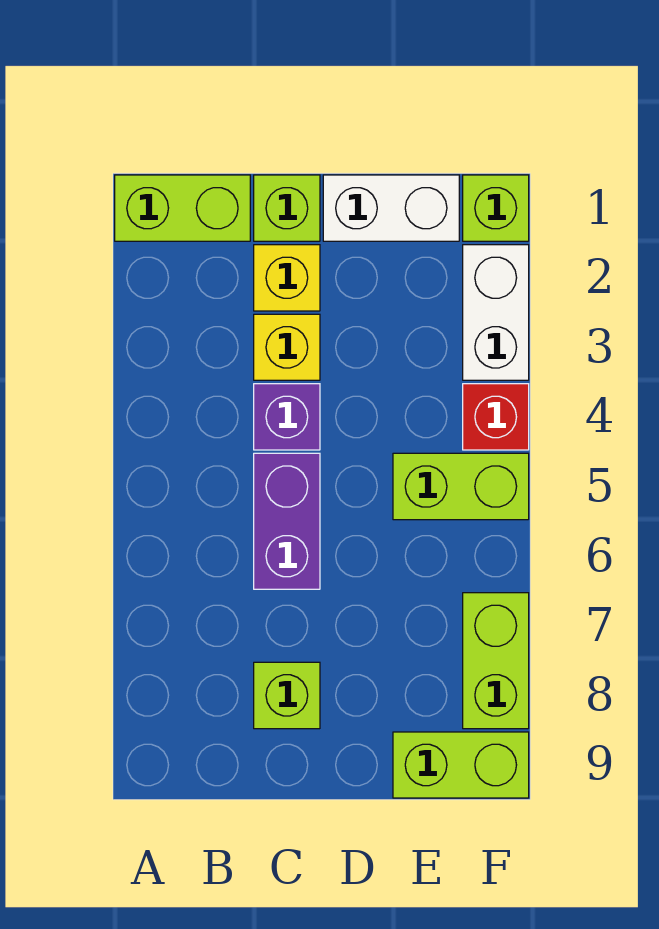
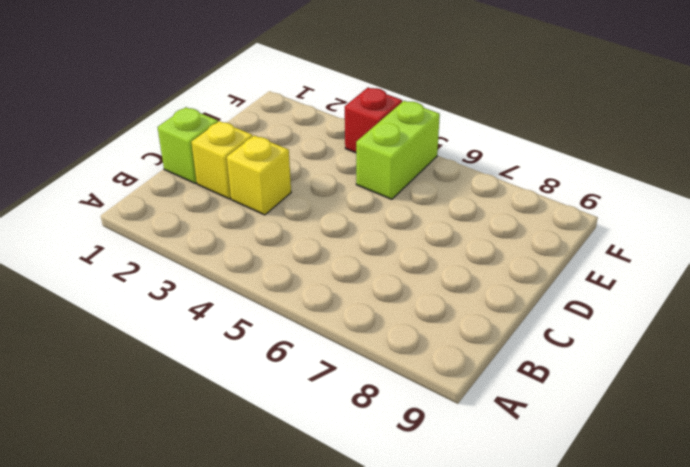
none -> lime brick A1:B1 level 1
none -> purple brick C4 level 1
none -> purple brick C5:C6 level 1

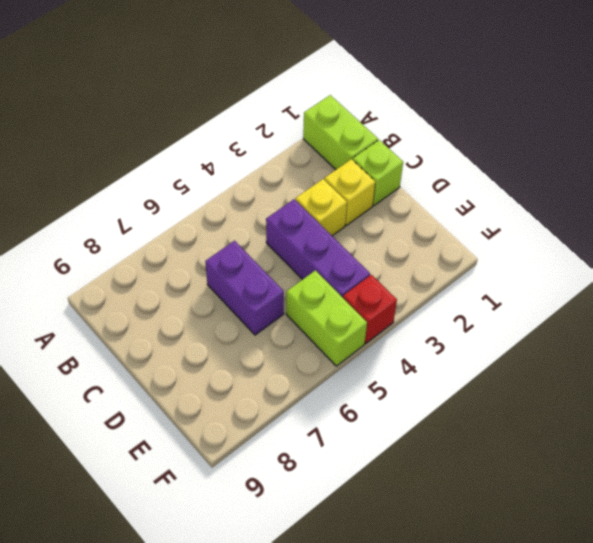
purple brick C4:E4 level 1 -> purple brick C4 level 1
purple brick C6:D6 level 1 -> purple brick C5:C6 level 1
none -> lime brick C8 level 1
none -> white brick D1:E1 level 1
none -> lime brick E9:F9 level 1

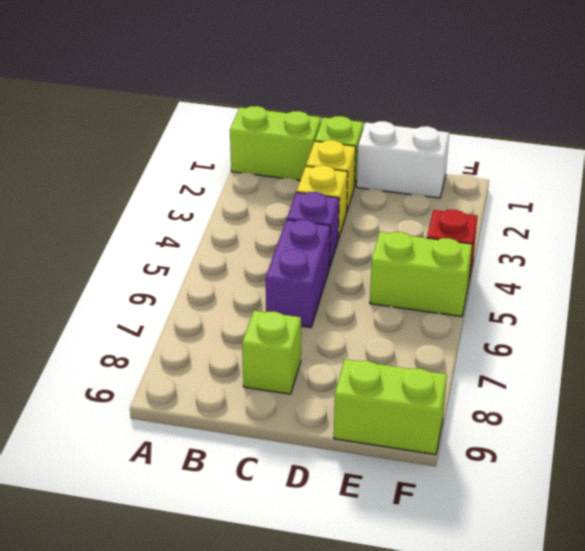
none -> lime brick F1 level 1
none -> white brick F2:F3 level 1
none -> lime brick F7:F8 level 1

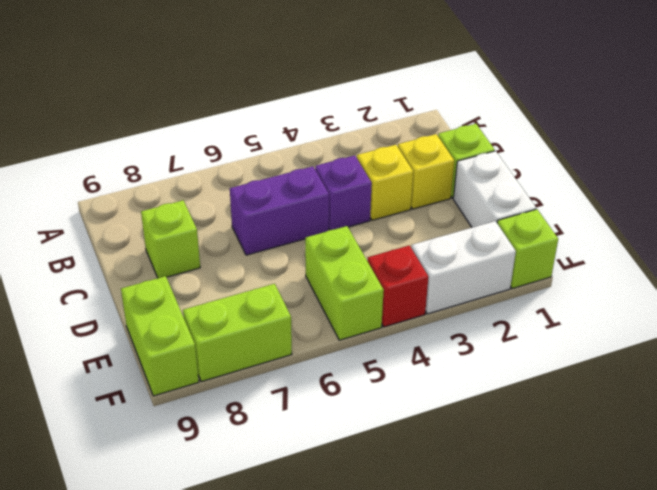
none -> lime brick A1:B1 level 1

